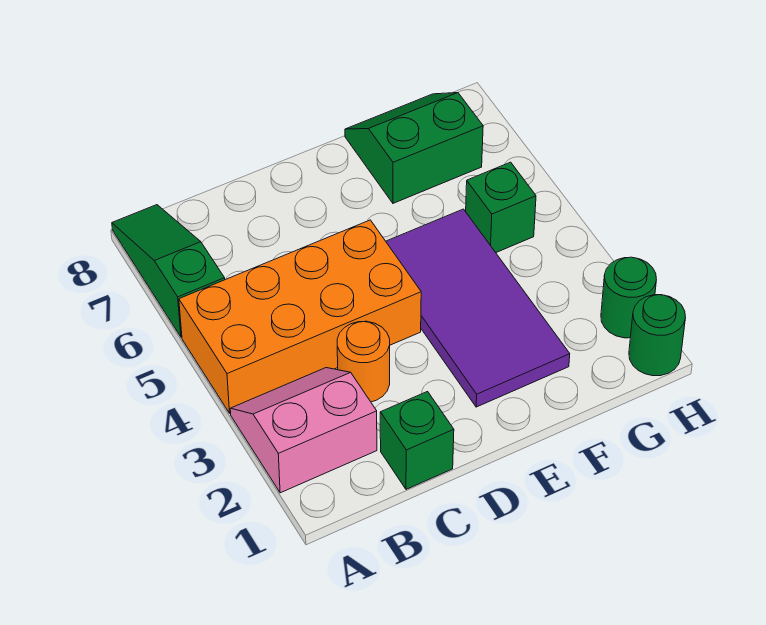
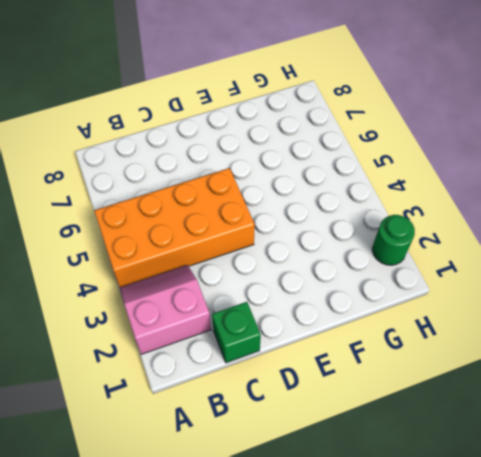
none -> green slope A6:A8 level 1 top 6
none -> orange round brick C3 level 1

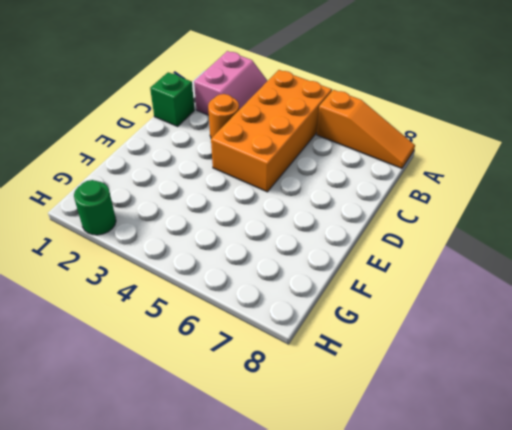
orange slope A6:A8 level 1 top 6 -> green slope A6:A8 level 1 top 6
none -> purple tile E2:F5 level 1
none -> green slope F7:G8 level 1 top 7

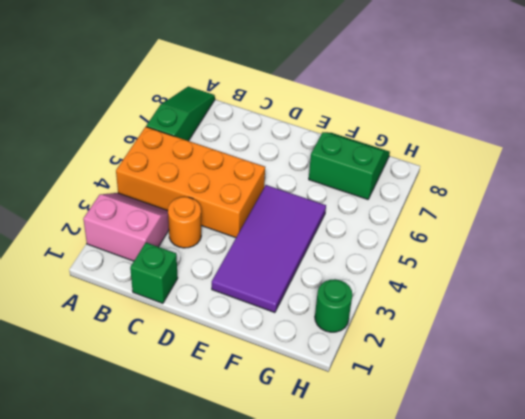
none -> green brick G5 level 1
none -> green round brick H1 level 1

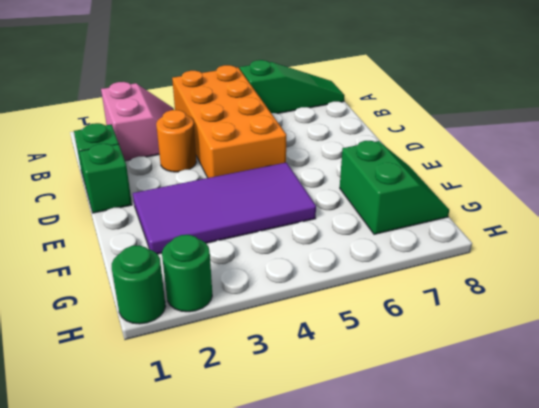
green brick D1 level 1 -> green brick G5 level 1

